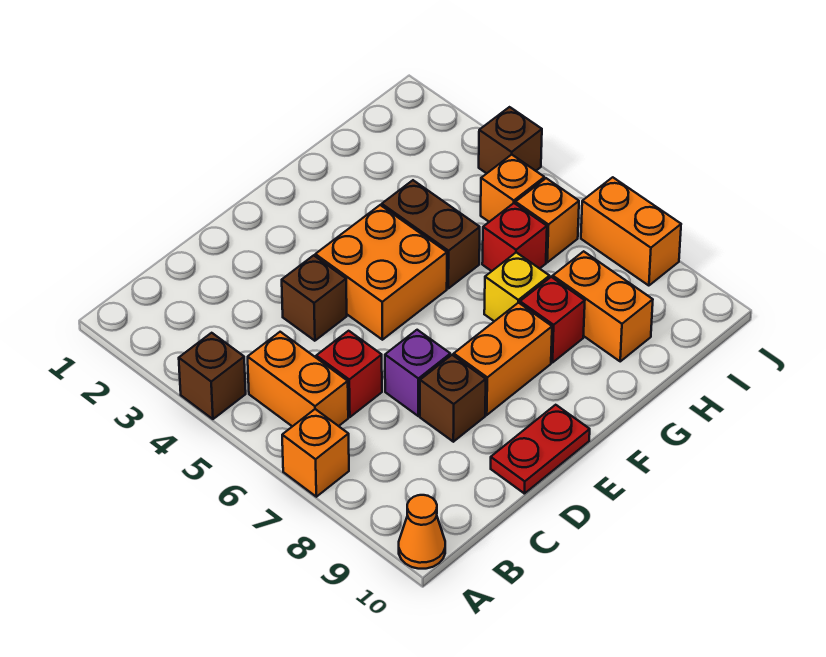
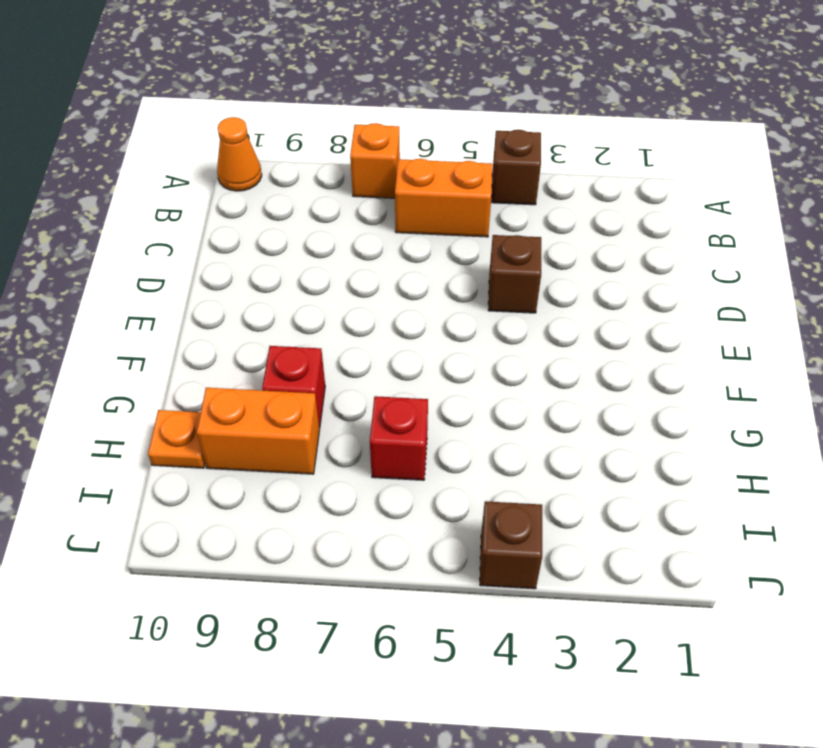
orange plate H10 level 1 -> none
none -> red brick C6 level 1
none -> purple brick D7 level 1
none -> brown brick D8 level 1

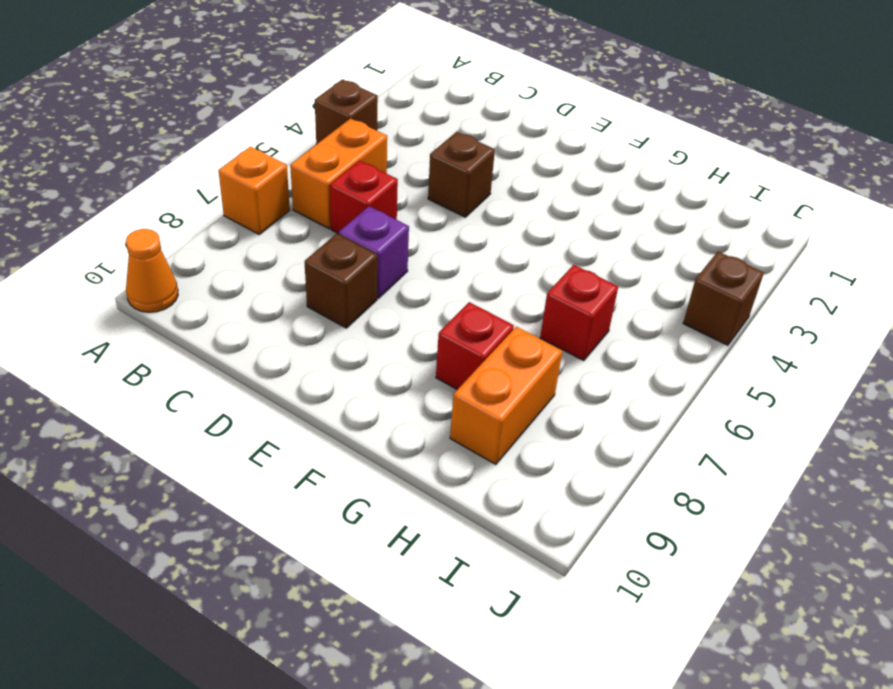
none -> red plate D10:E10 level 1
none -> orange brick E4:F5 level 1
none -> orange brick E8:F8 level 1

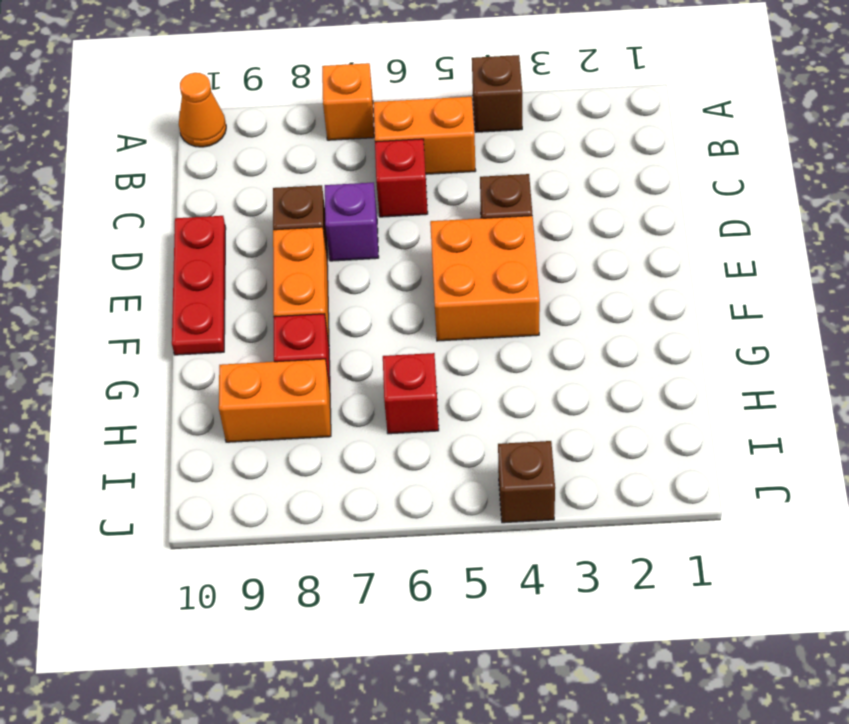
red plate D10:F10 level 1 -> red plate D10:E10 level 1
none -> brown brick G4:G5 level 1
none -> yellow brick G7 level 1
none -> orange brick I5 level 1

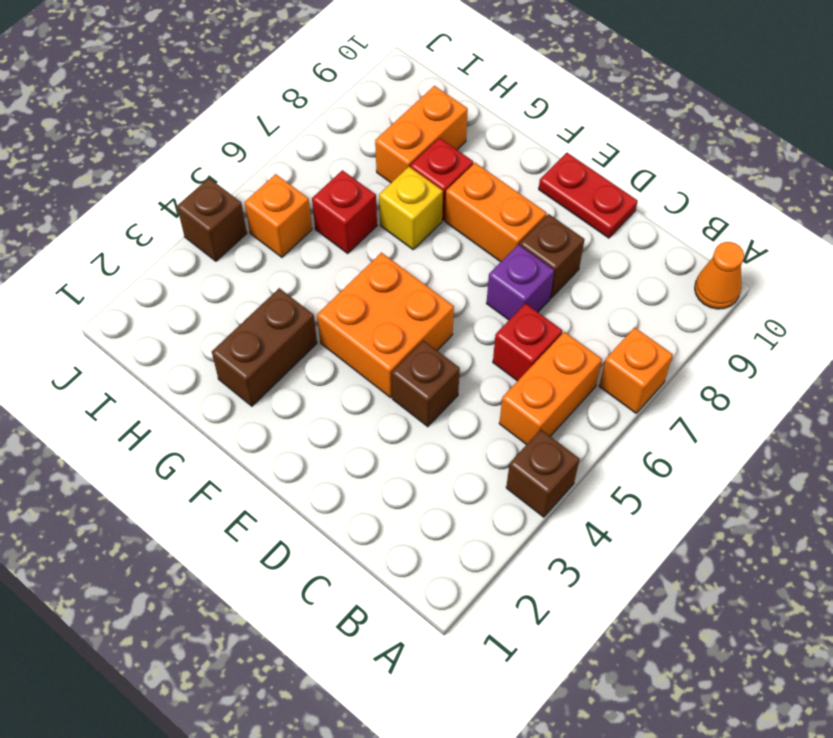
brown brick G2:G3 level 1 -> brown brick G4:G5 level 1
none -> orange brick I6 level 1
none -> orange brick J7:J8 level 1

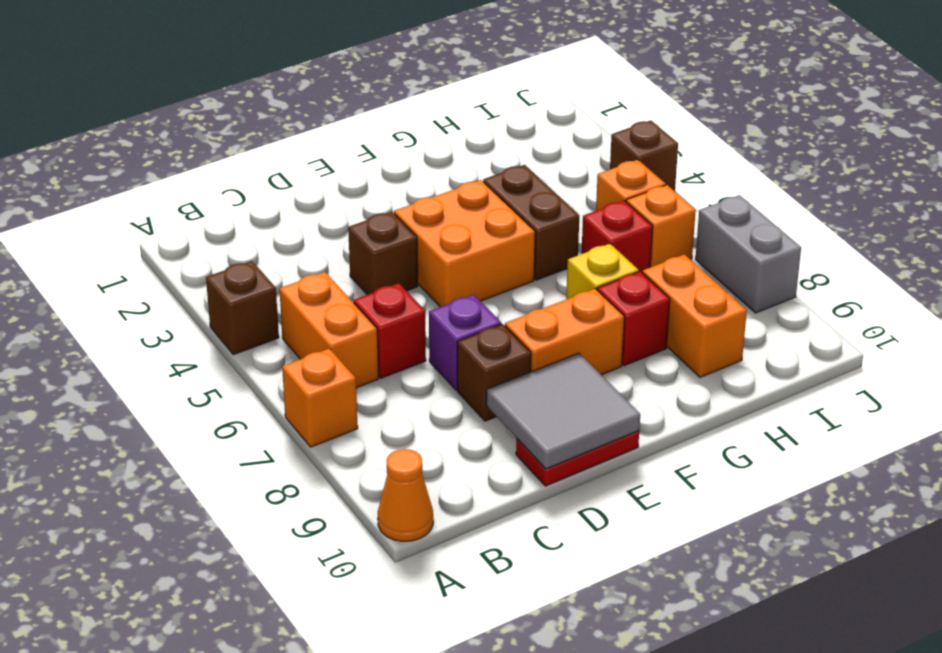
grey tile D9:E10 level 2 -> none
grey brick J7:J8 level 1 -> orange brick J7:J8 level 1

